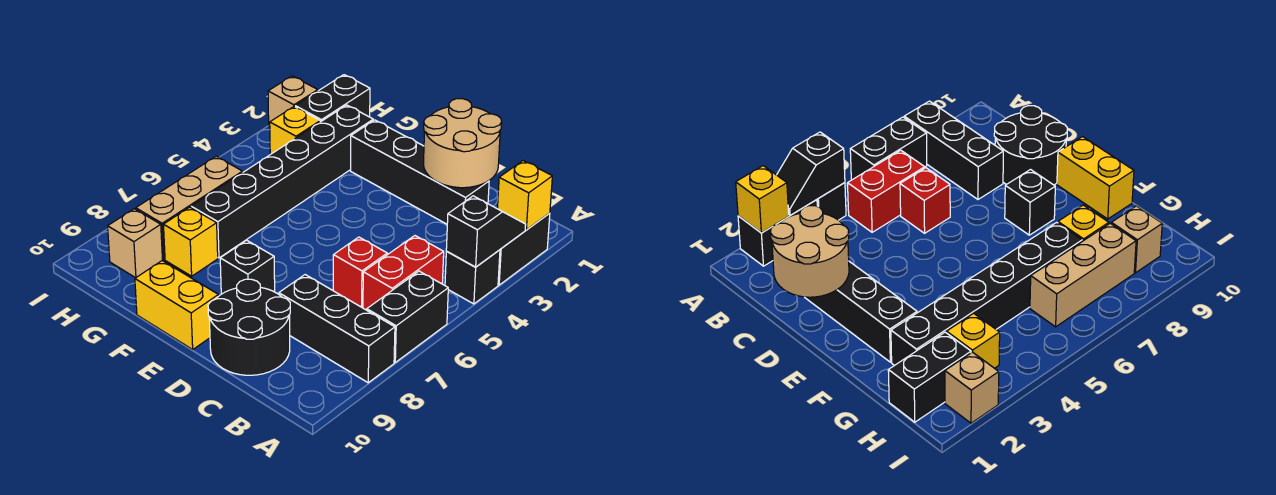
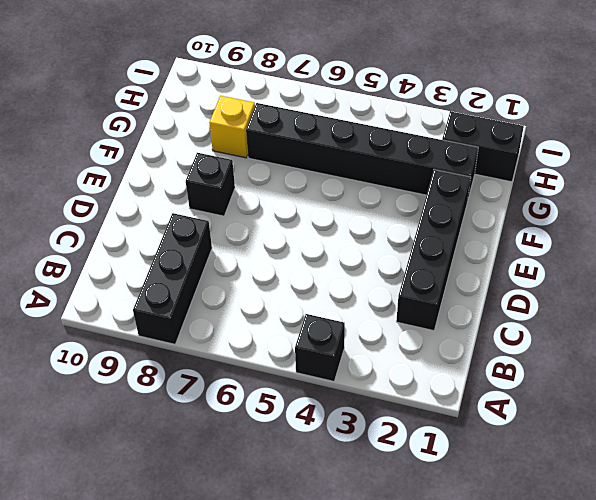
none -> black brick A2:A3 level 1
none -> black brick A6:A7 level 1
none -> red brick B5:B6 level 1

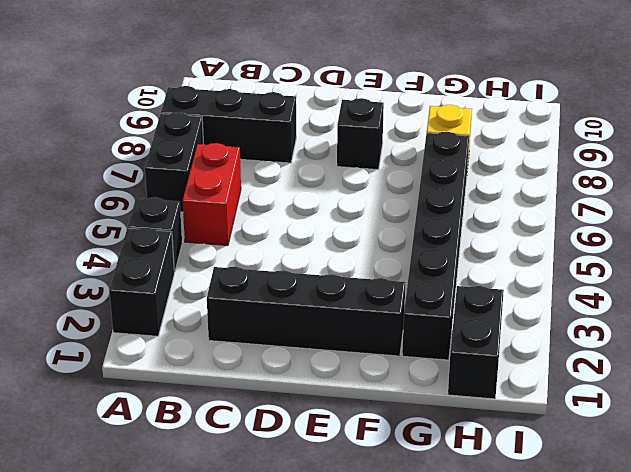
none -> red brick C6 level 1
none -> black round brick C9:D10 level 1
none -> yellow brick E10:F10 level 1

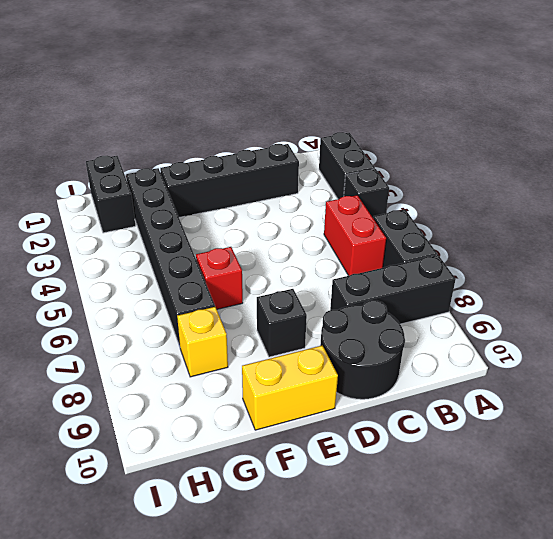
red brick F6 level 1 -> red brick C6 level 1
none -> yellow brick H3 level 1
none -> tan brick H6:H8 level 1
none -> tan brick H9 level 1

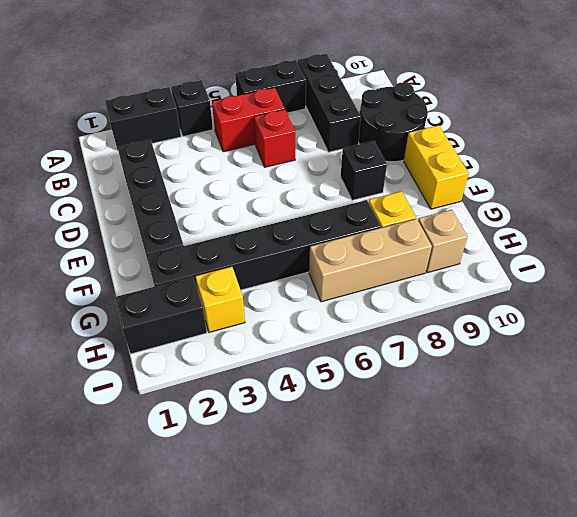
none -> tan brick I2 level 1
none -> yellow brick A2 level 2
none -> black slope A3:A4 level 2 top 4

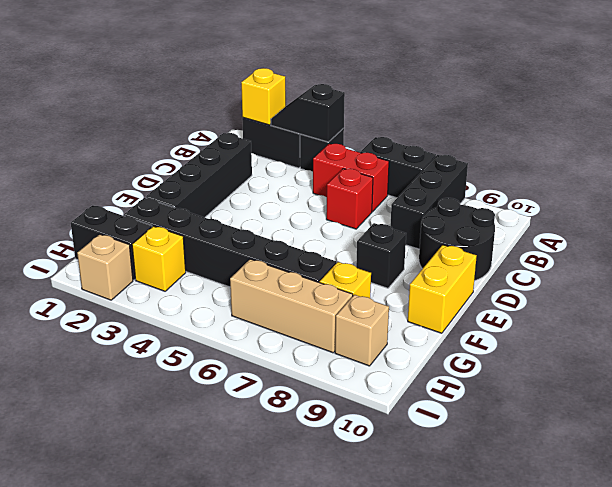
none -> tan round brick C1:D2 level 2

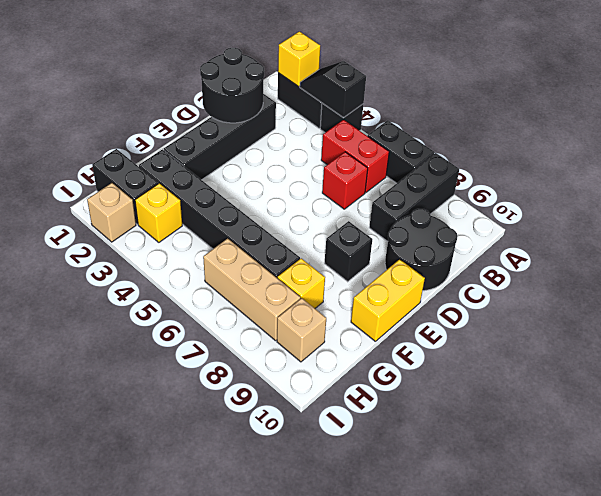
black round brick C1:D2 level 2 -> tan round brick C1:D2 level 2

